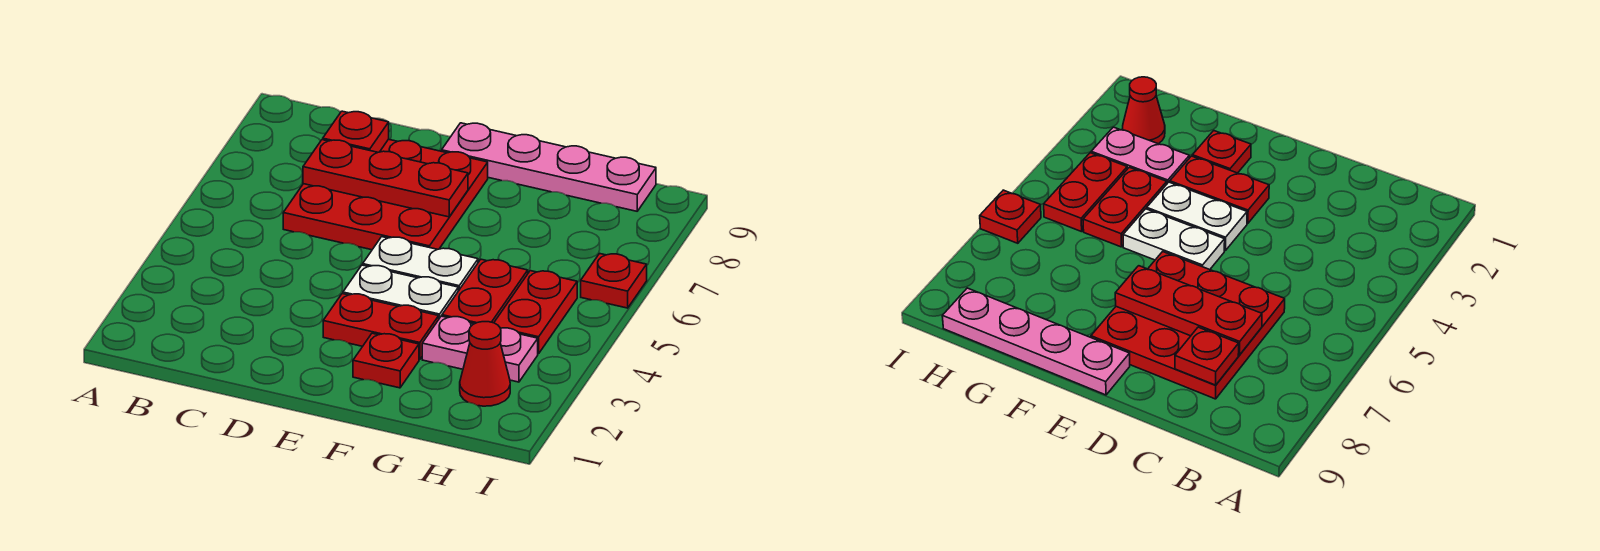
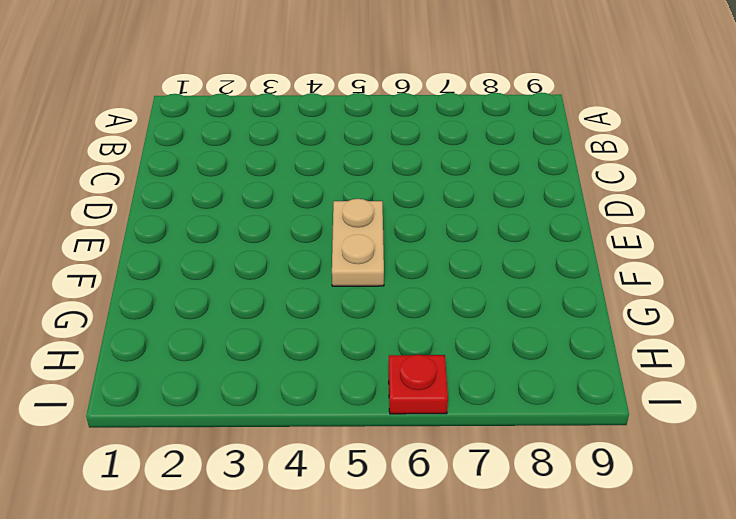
tan plate E5:F5 level 1 -> white plate E5:F5 level 1
none -> red plate C6:E8 level 1
none -> red plate E3:F3 level 1
none -> white plate E4:F4 level 1

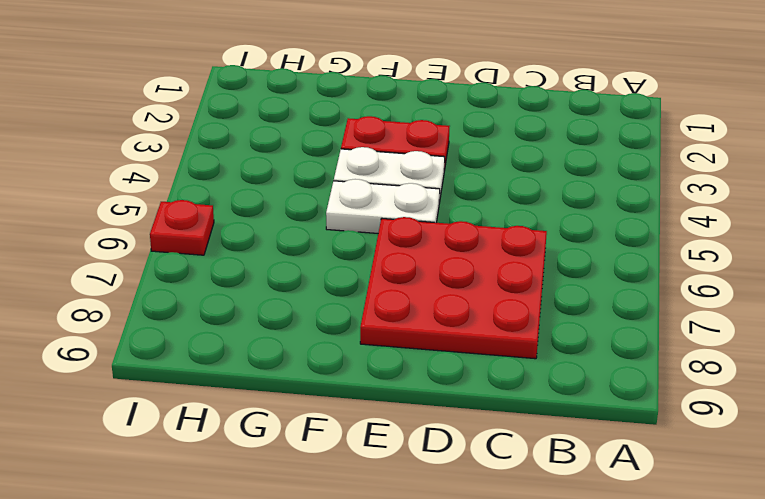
none -> pink plate E9:H9 level 1
none -> red plate F2 level 1
none -> pink plate G3:H3 level 1

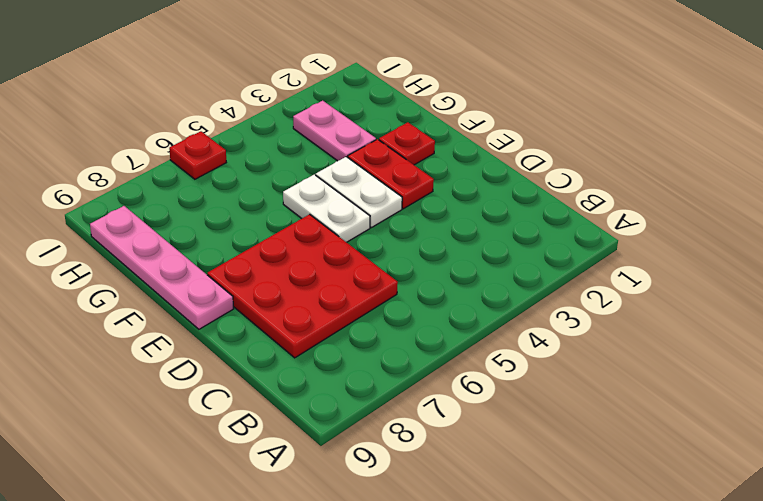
none -> red plate G4:G5 level 1
none -> red cone H2 level 1
none -> red plate H4:H5 level 1

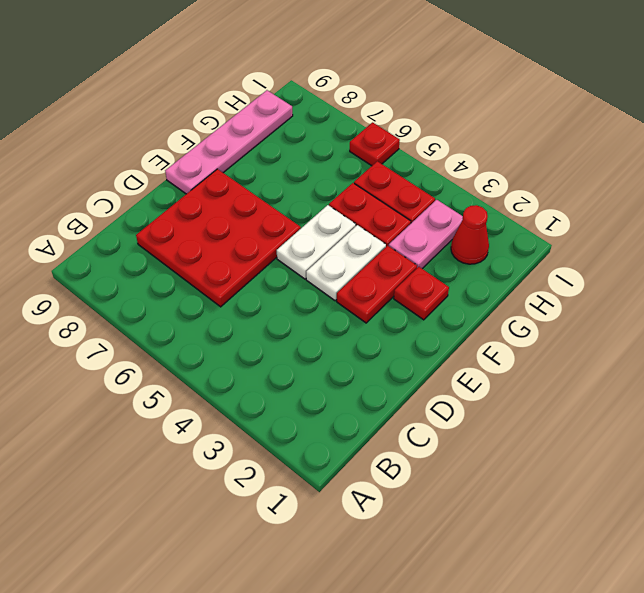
none -> red plate C7:E7 level 2
none -> red plate C8 level 2

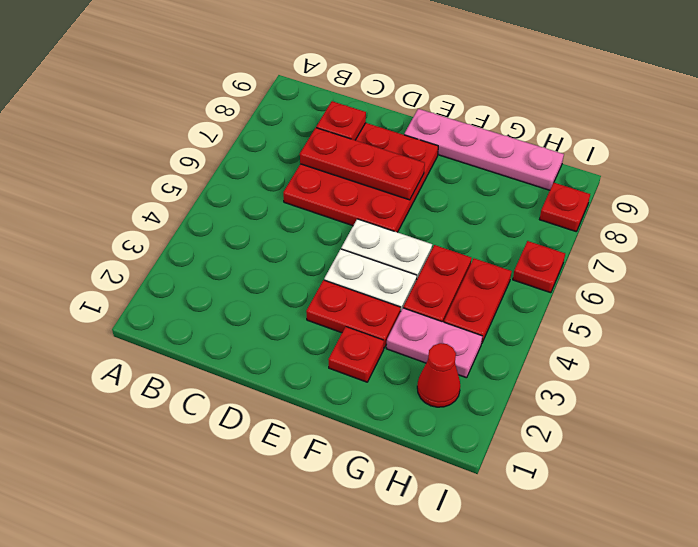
red plate I8 level 1 -> none

